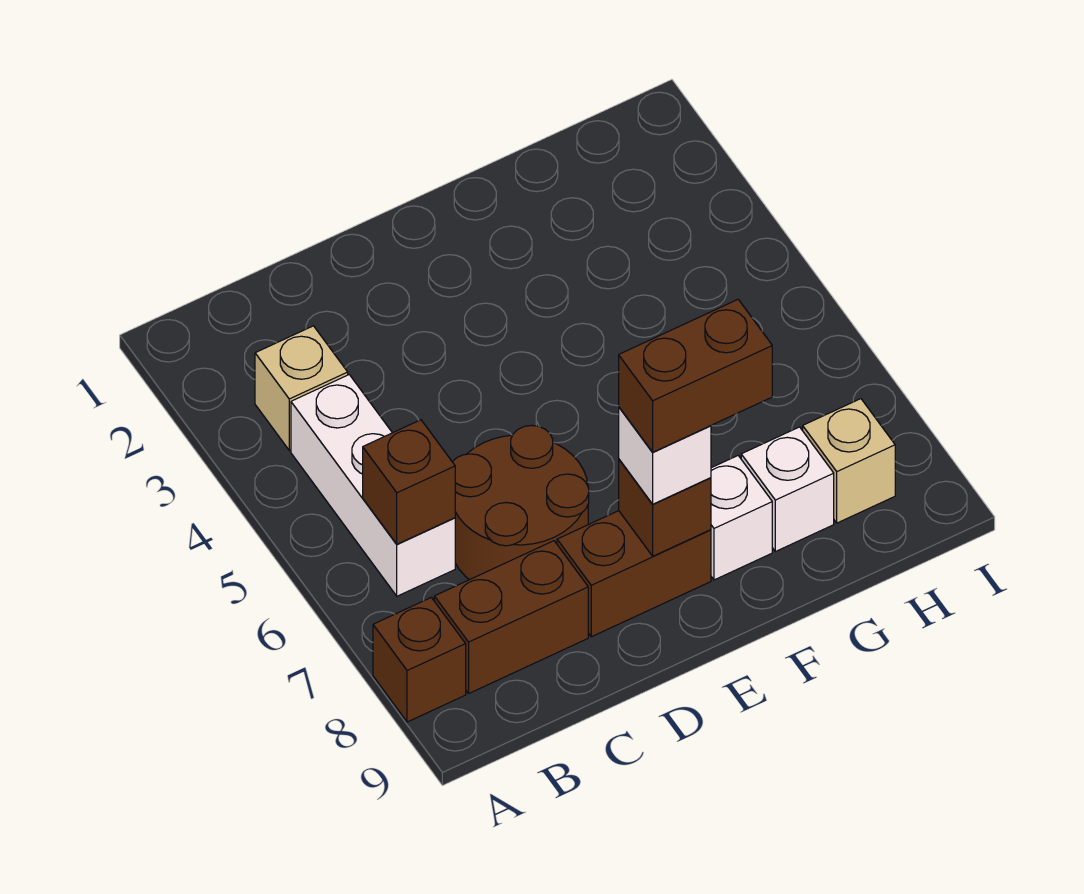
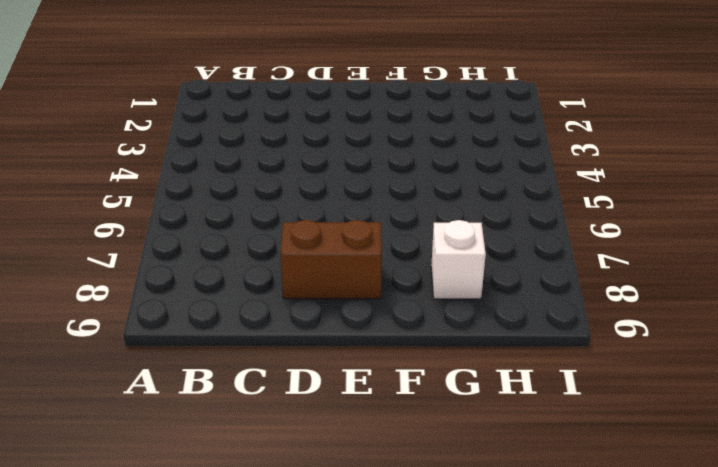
none -> brown brick A8 level 1
none -> tan brick B3 level 1
none -> white brick B4:B6 level 1

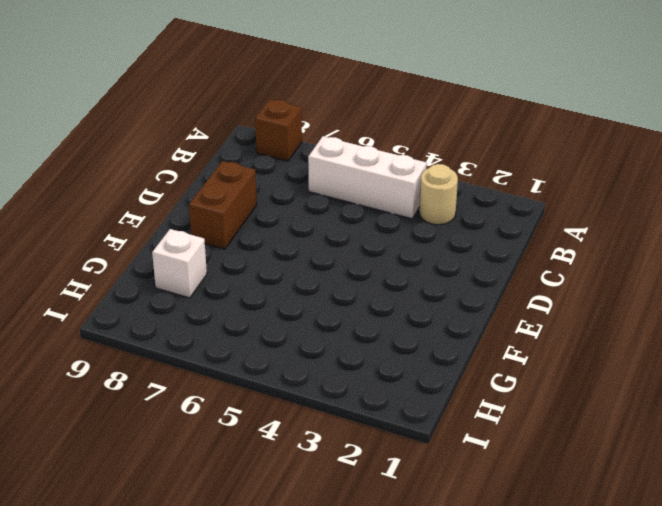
tan round brick B3 level 1 -> tan brick B3 level 1
none -> brown brick B8:C8 level 1
none -> brown round brick C6:D7 level 1
none -> white brick F8 level 1

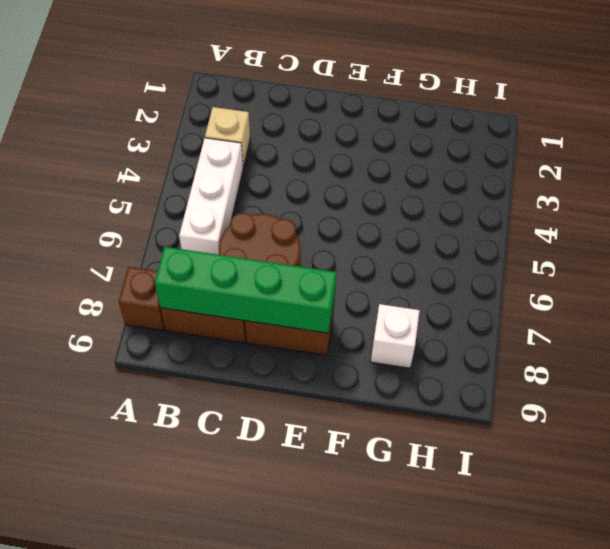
green brick B8:E8 level 2 -> brown brick E8 level 2
none -> white brick F8 level 1
none -> tan brick H8 level 1
none -> brown brick B6 level 2

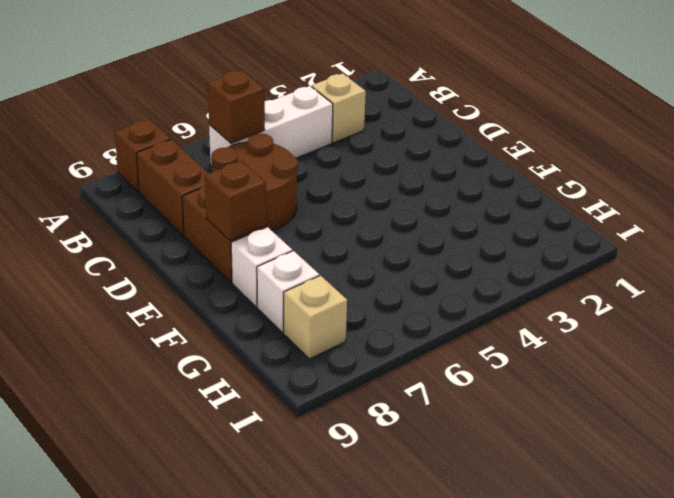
none -> white brick E8 level 3
none -> brown brick E8:F8 level 4

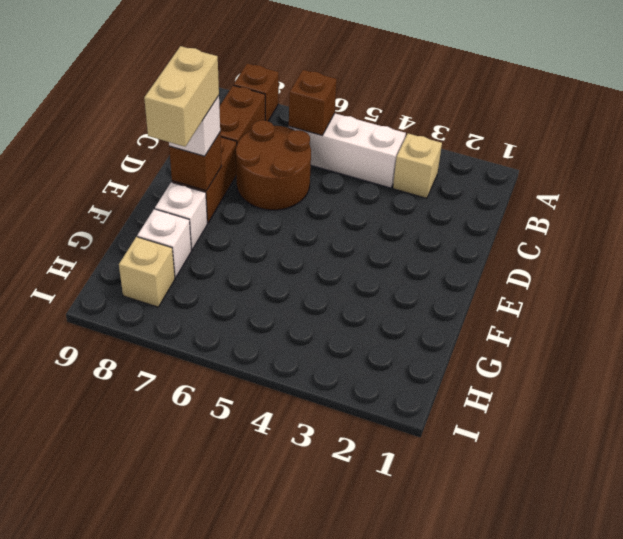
tan brick E8:F8 level 4 -> brown brick E8:F8 level 4

